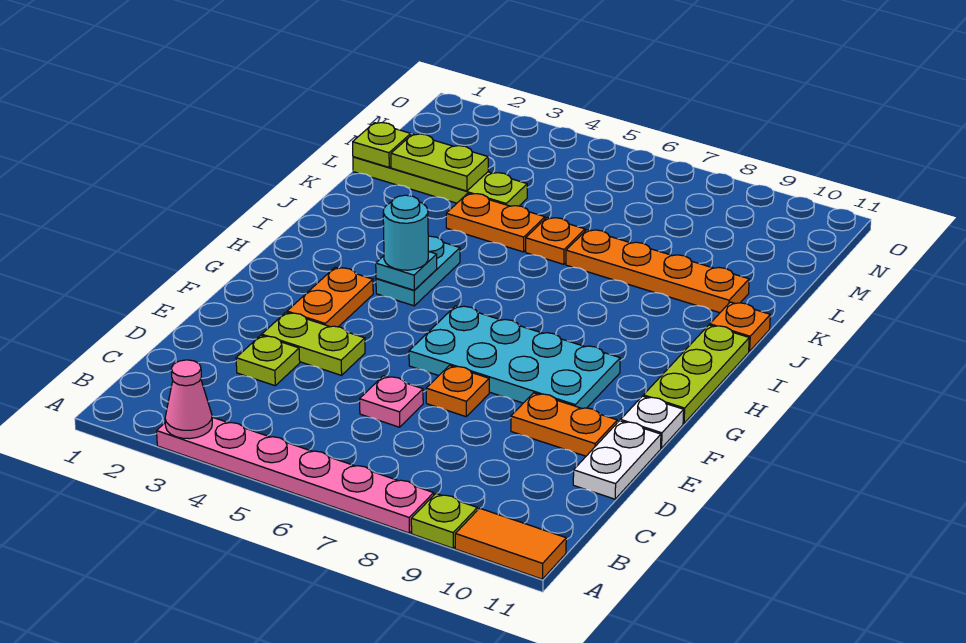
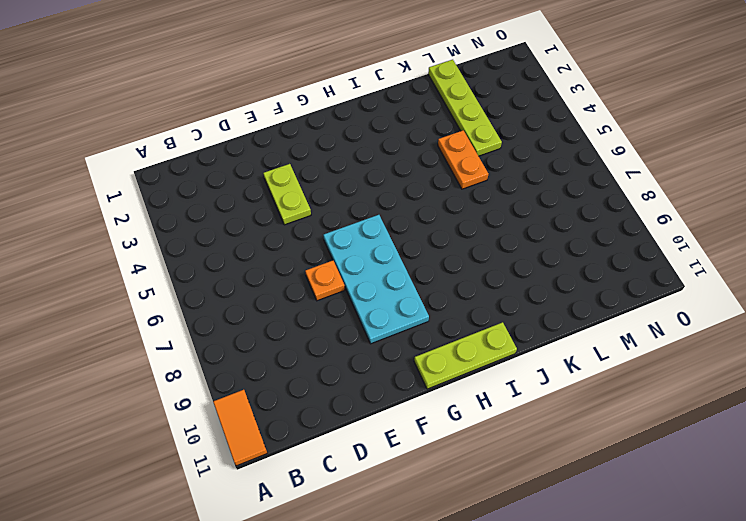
none -> pink plate A3:A8 level 1
none -> lime plate A9 level 1
none -> lime plate D3 level 1

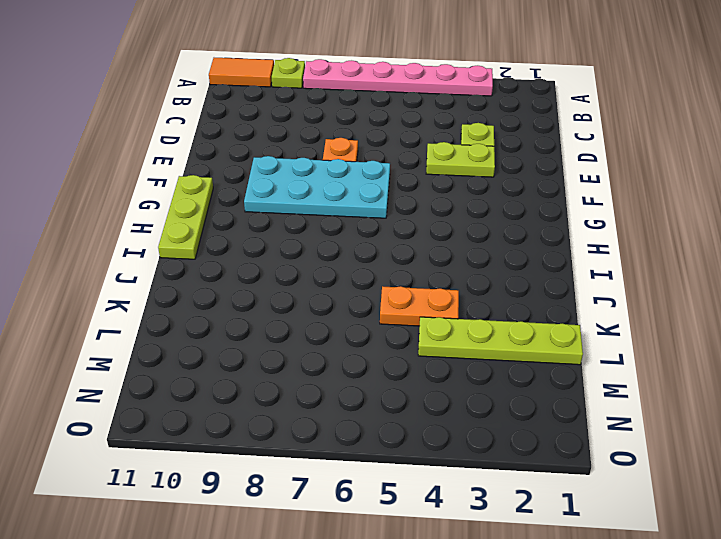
none -> pink plate D6 level 1
none -> white plate D11:E11 level 1
none -> orange plate E9:E10 level 1

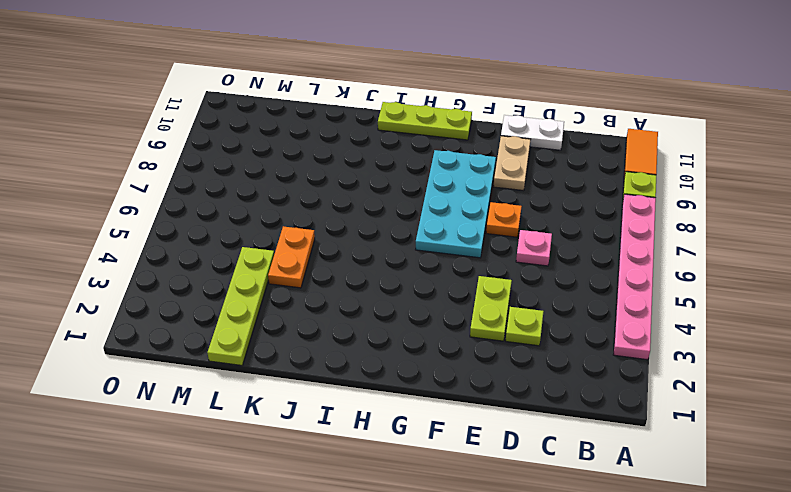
tan plate E9:E10 level 1 -> orange plate E9:E10 level 1
none -> orange plate F3:G3 level 1
none -> white plate F11 level 1
none -> cyan plate H4:I4 level 1

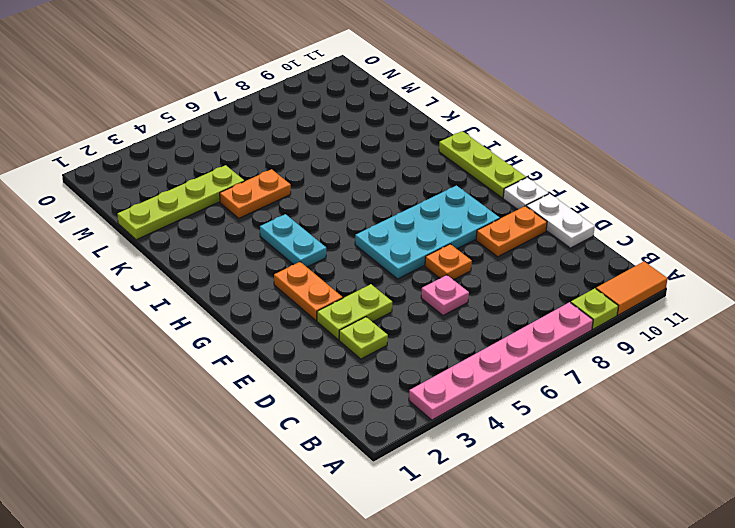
none -> orange plate J11 level 1
none -> orange plate K6 level 1
none -> orange plate K7:K10 level 1

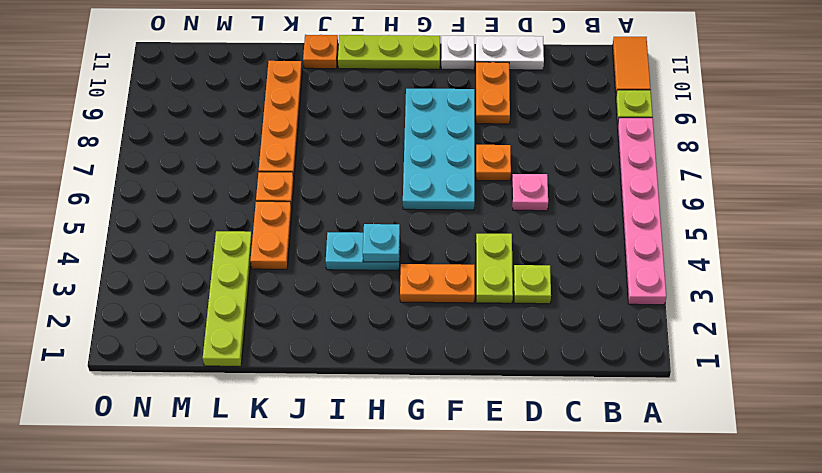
none -> pink cone A3 level 2
none -> lime plate L1 level 2
none -> lime plate L2:L3 level 2

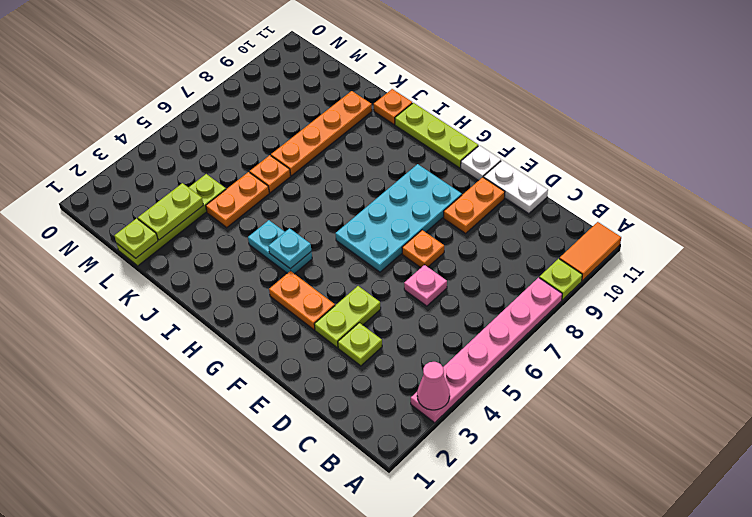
none -> cyan round brick H4 level 3

